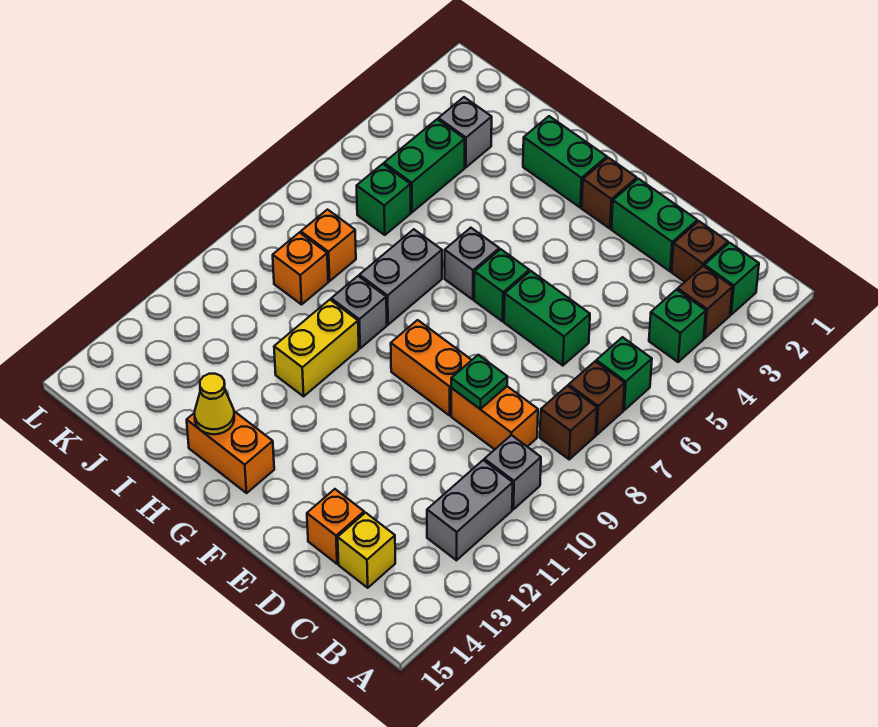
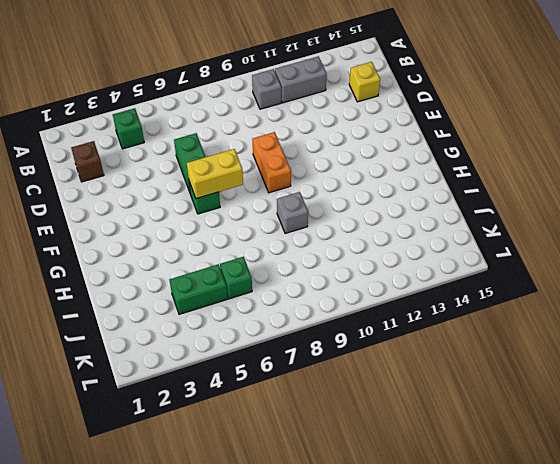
yellow brick F6:F7 level 2 -> yellow brick H10:H11 level 1
none -> green brick B2 level 1
none -> brown brick B3 level 1
none -> green brick B6 level 1
none -> brown brick B7 level 1

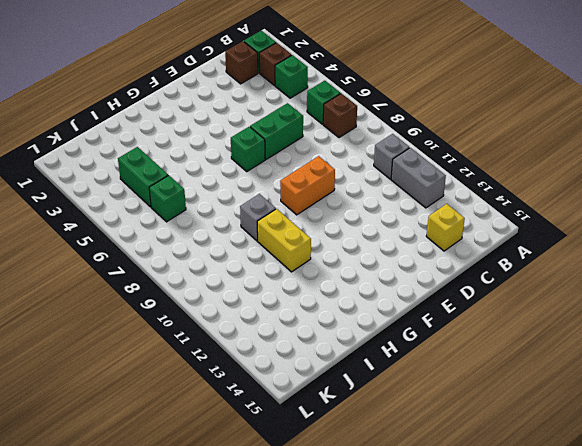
none -> brown brick B8 level 1
none -> orange brick C9:D9 level 1
none -> green brick D2:E2 level 1
none -> orange brick D14 level 1

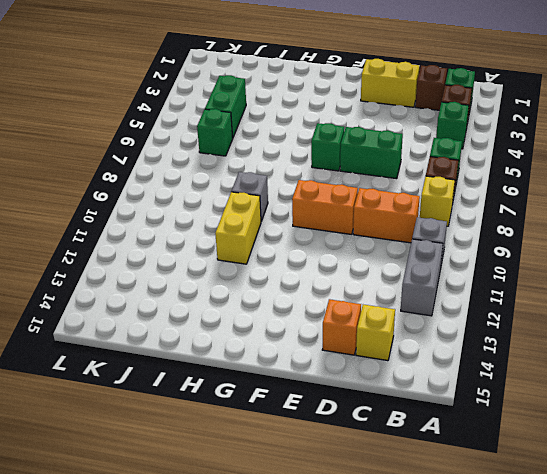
yellow brick B8 level 1 -> brown brick B8 level 1
yellow brick D2:E2 level 1 -> green brick D2:E2 level 1
none -> brown brick F2 level 1
none -> green brick G2:H2 level 1
none -> grey brick G6 level 1
none -> orange brick G14:H14 level 1

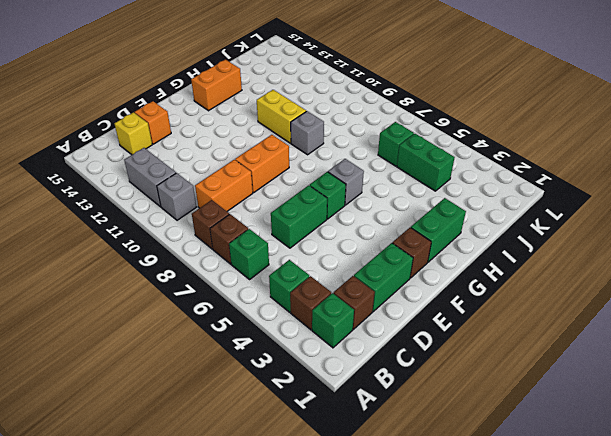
none -> grey brick H7:H8 level 1
none -> grey brick J3 level 1
none -> orange brick J8 level 1
none -> orange brick J9 level 1

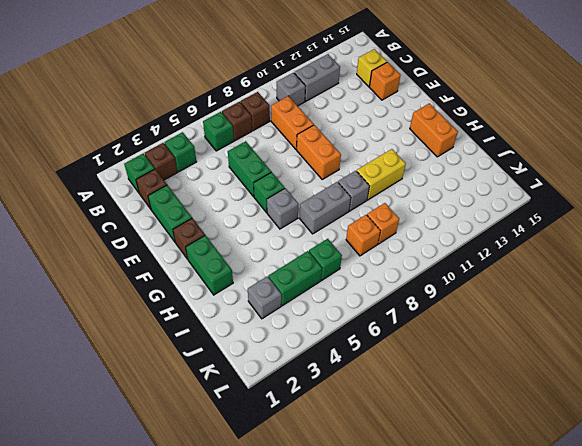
none -> green plate D9 level 2
none -> yellow cone H14 level 2

